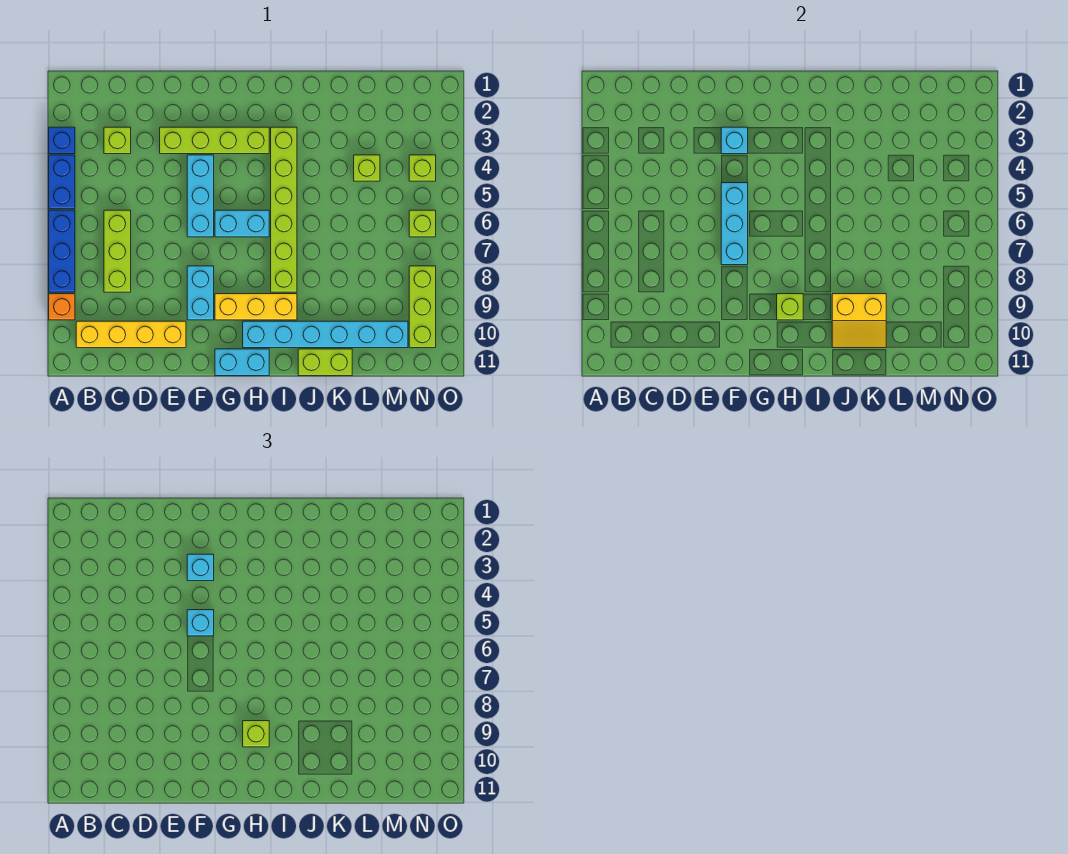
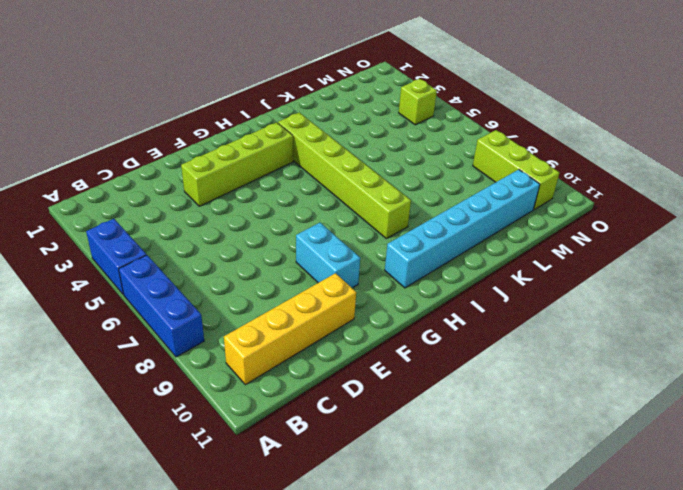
none -> blue brick A3 level 1
none -> orange brick A9 level 1
none -> lime brick C3 level 1

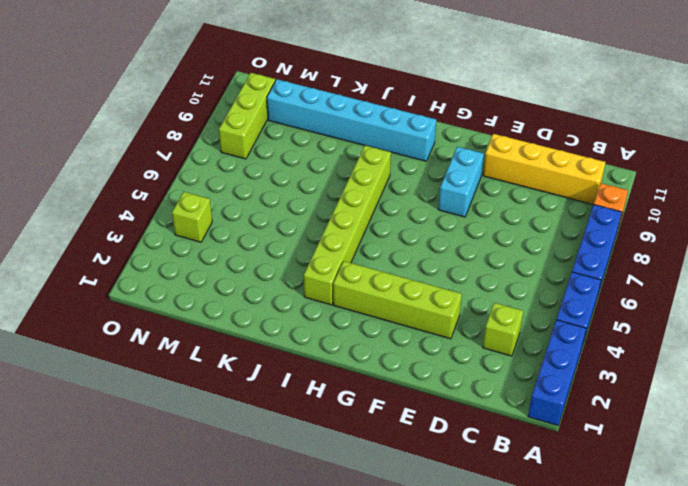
blue brick A1:A3 level 1 -> blue brick A3 level 1
none -> lime brick C6:C8 level 1
none -> cyan brick F4:F6 level 1
none -> cyan brick G6:H6 level 1

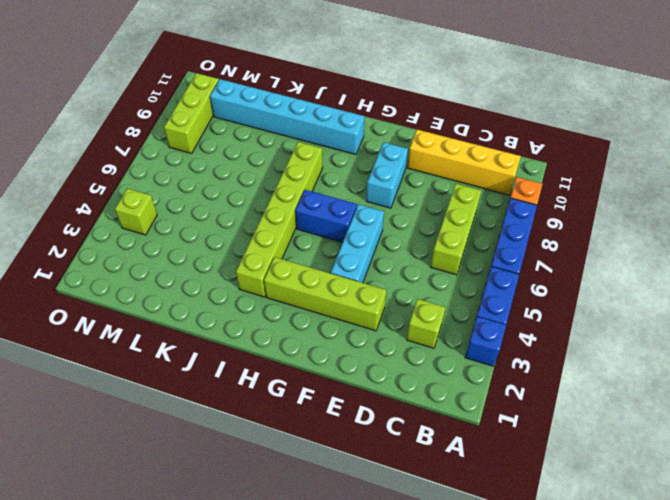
blue brick G6:H6 level 1 -> cyan brick G6:H6 level 1
none -> yellow brick G9:I9 level 1
none -> cyan brick G11:H11 level 1
none -> lime brick J11:K11 level 1

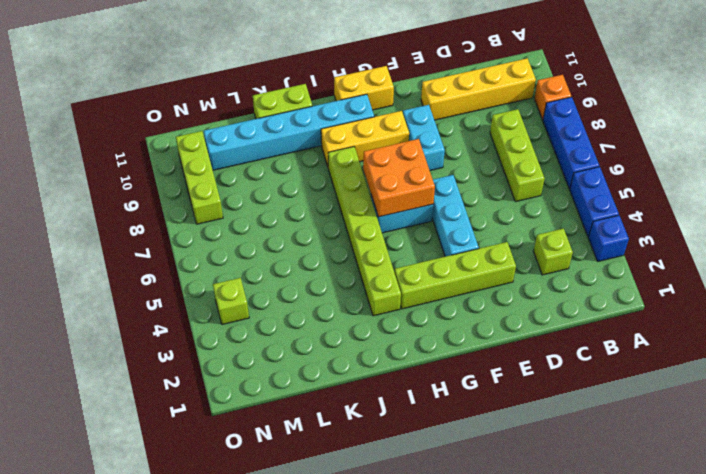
orange brick G6:H7 level 2 -> none
yellow brick G11:H11 level 1 -> cyan brick G11:H11 level 1
none -> lime brick L4 level 1
none -> lime brick N6 level 1
none -> cyan brick F3 level 2

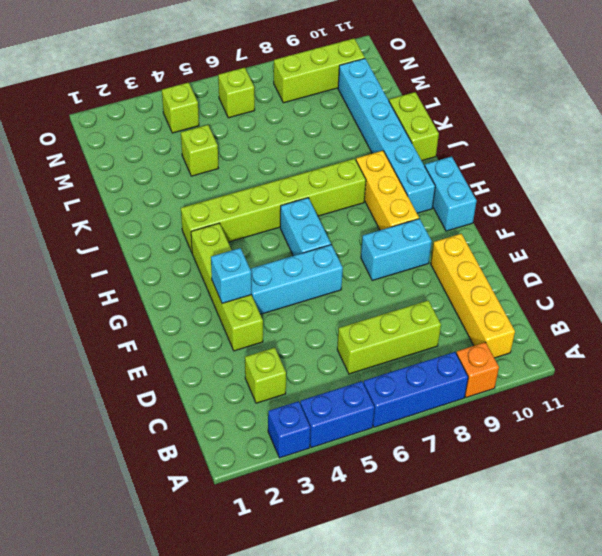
none -> cyan brick F5:F7 level 2
none -> lime brick H9 level 2
none -> yellow slope J9:K10 level 2 top 9

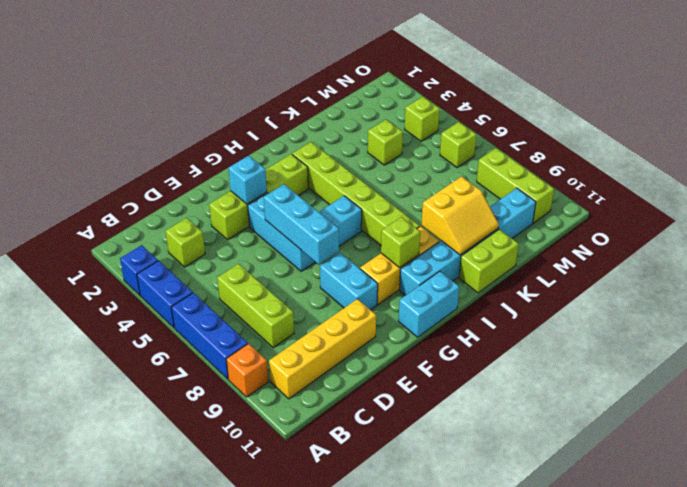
none -> cyan brick F3 level 3
none -> cyan brick F5 level 3
none -> lime brick H9 level 3

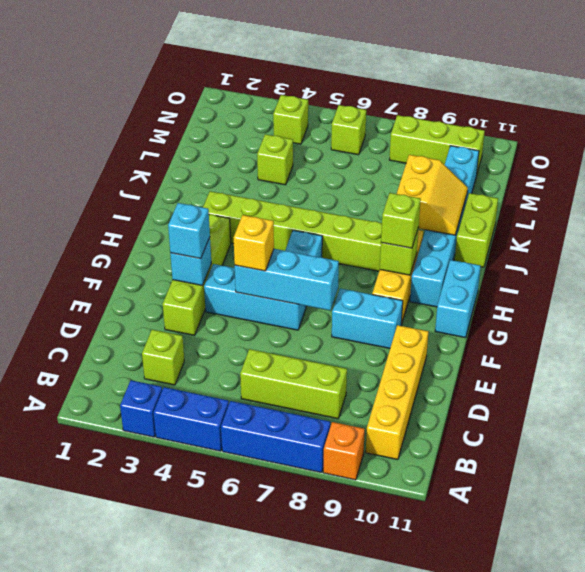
yellow brick F5 level 3 -> cyan brick F5 level 3

